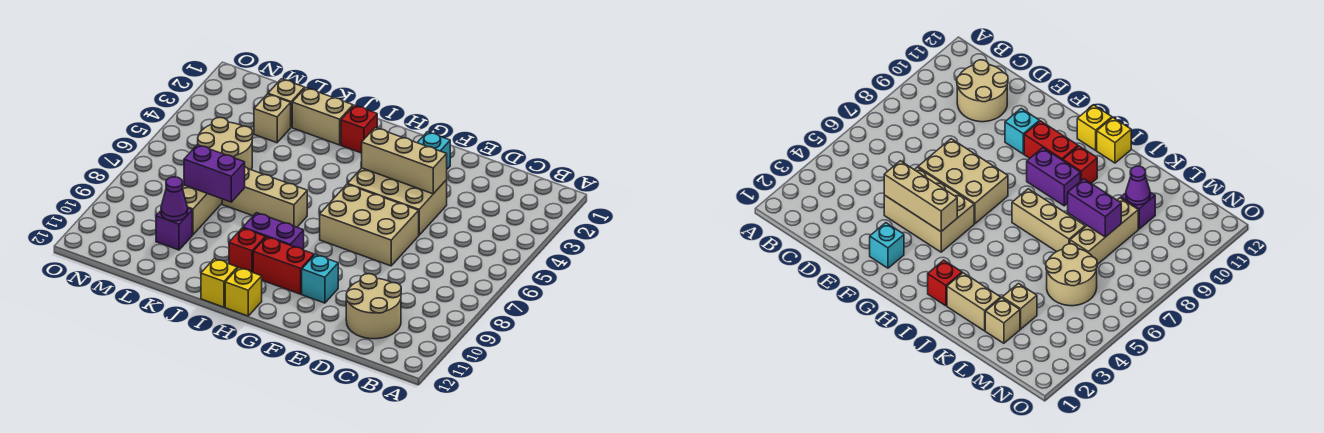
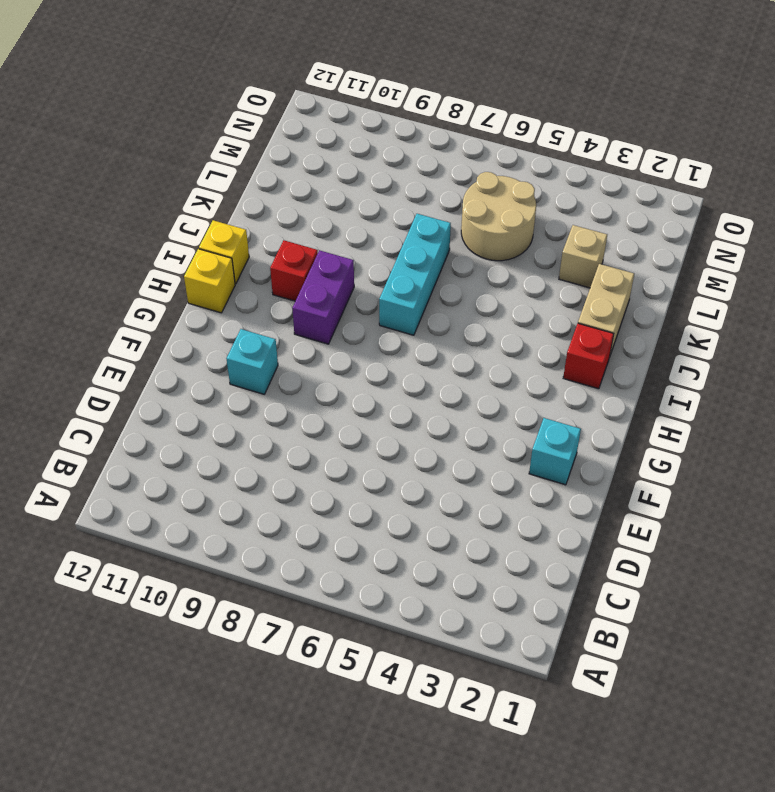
cyan brick I7:K7 level 1 -> tan brick I7:K7 level 1
none -> tan round brick C10:D11 level 1
none -> tan brick E4:G5 level 1
none -> tan brick E6:G7 level 1

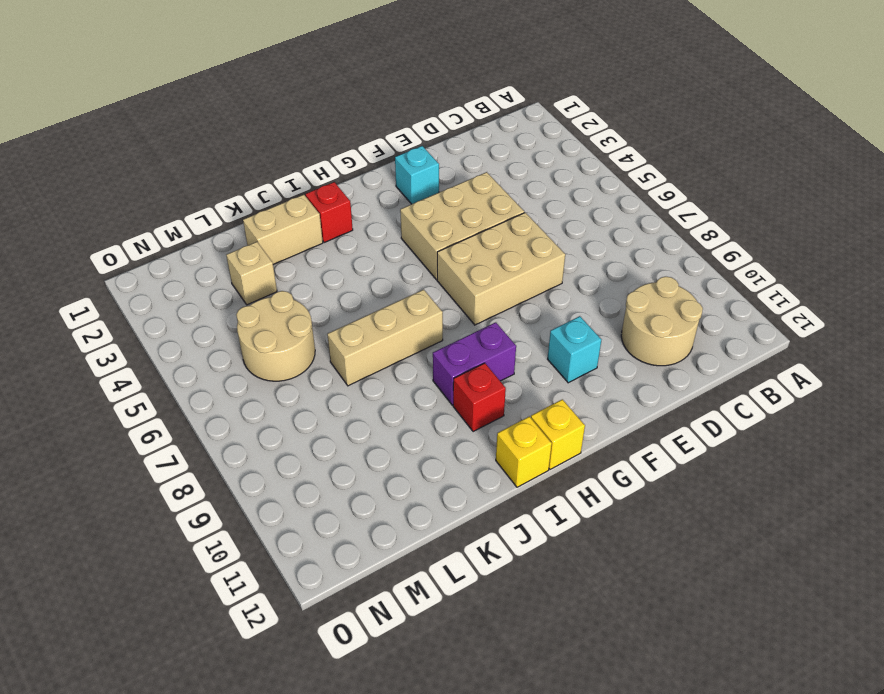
none -> red brick G10:H10 level 1
none -> tan brick L2 level 1
none -> tan brick L7:L9 level 1

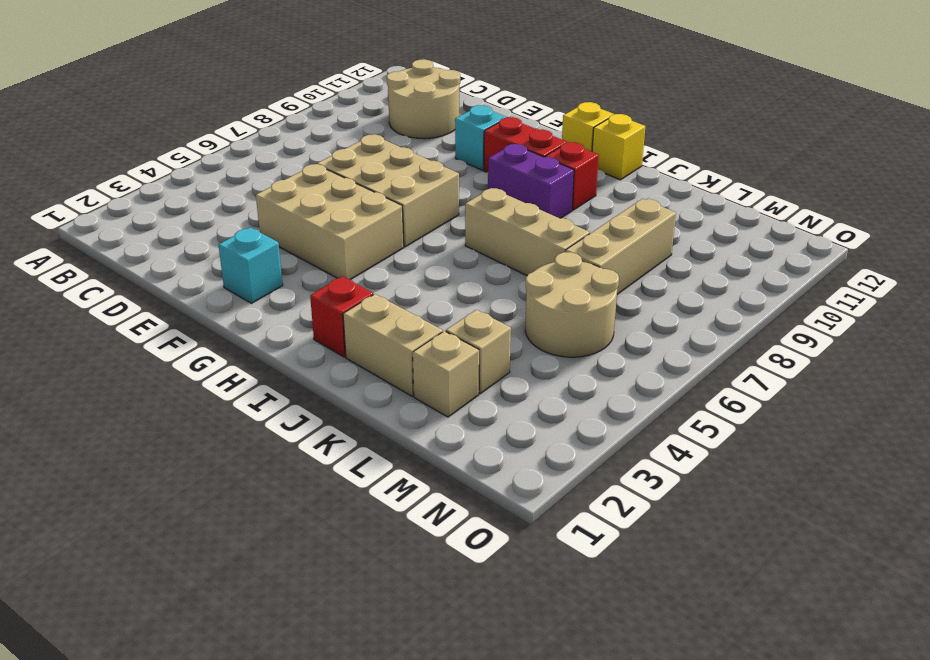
none -> purple brick L10 level 1
none -> tan brick E4:G4 level 2
none -> purple brick K8:L8 level 2

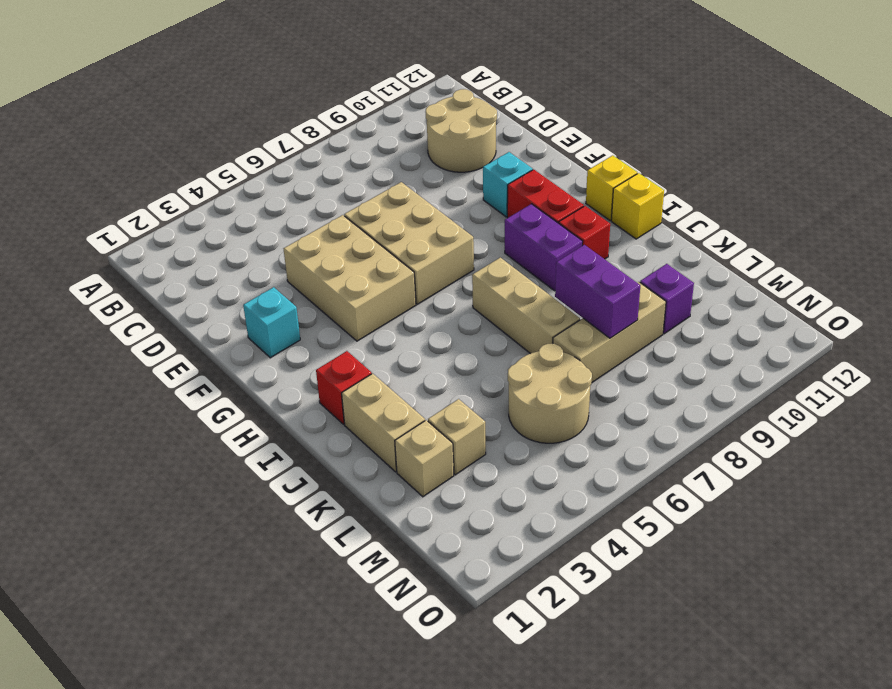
none -> tan brick E4:G4 level 2
none -> purple cone L10 level 2

